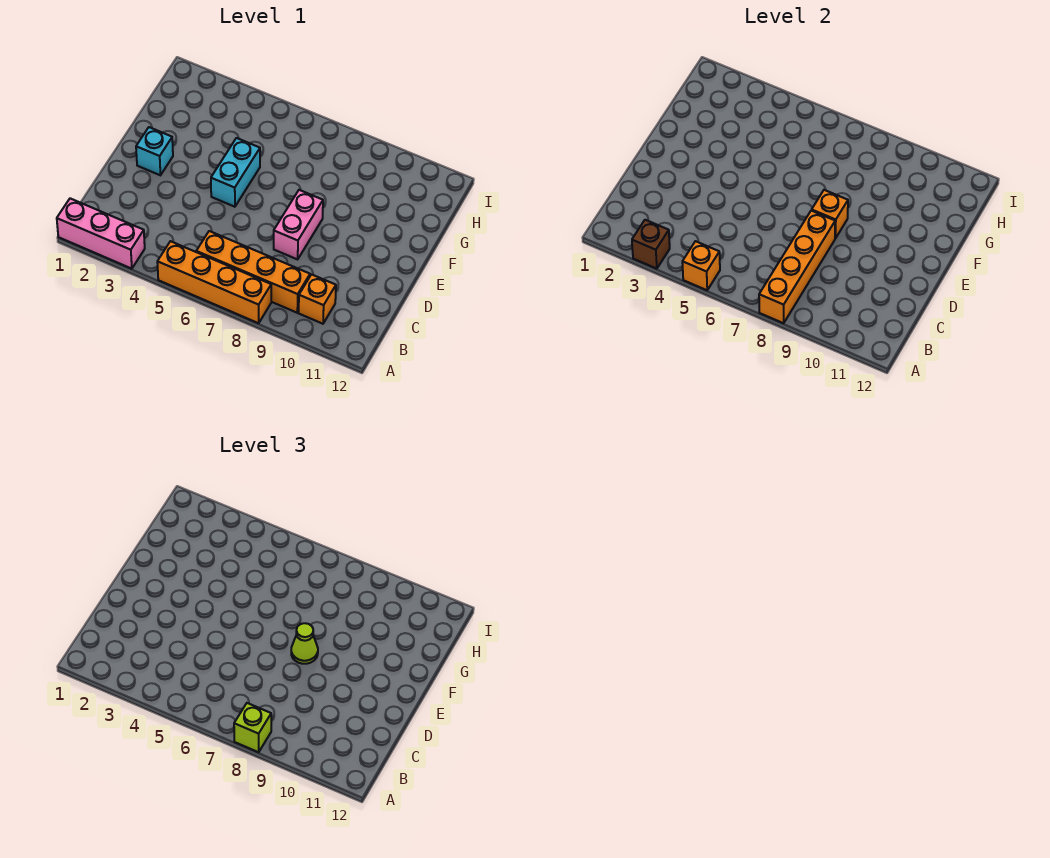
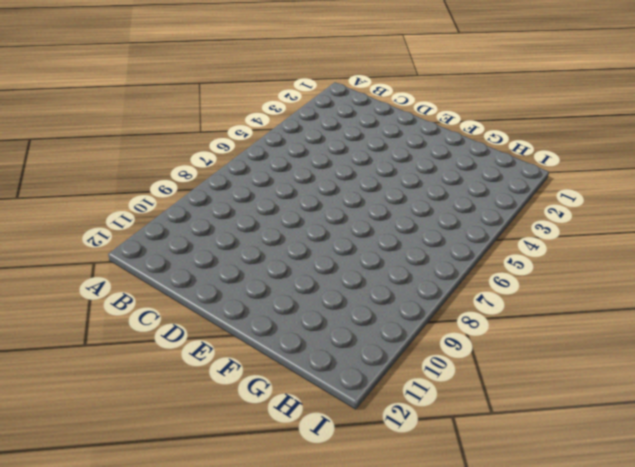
none -> pink brick A1:A3 level 1
none -> orange brick A5:A8 level 1
none -> orange brick B6:B9 level 1

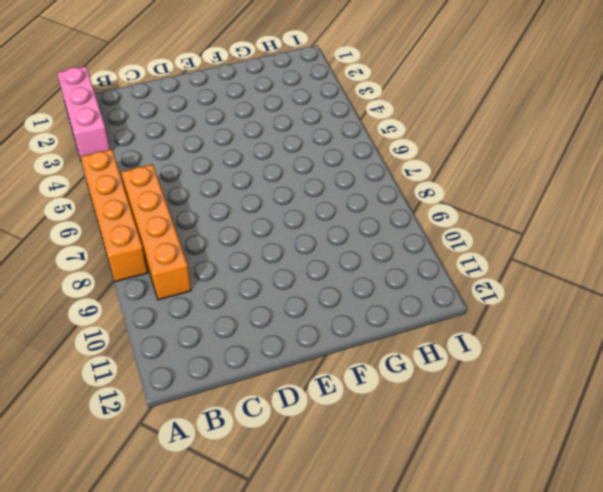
none -> orange brick B10 level 1
none -> pink brick D8:E8 level 1
none -> cyan brick E2 level 1

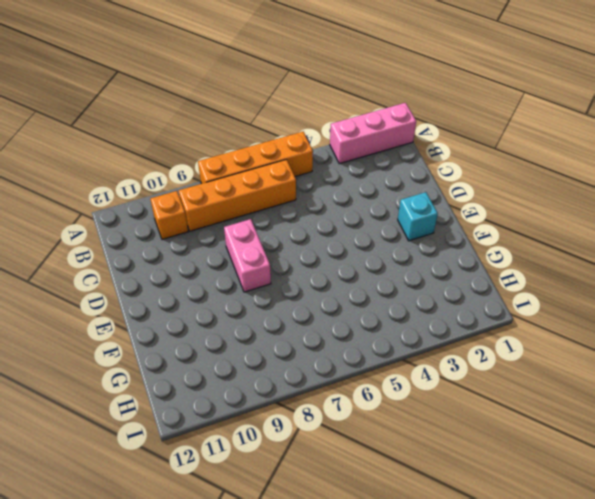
none -> cyan brick E5:F5 level 1
none -> brown brick A3 level 2
none -> orange brick A5 level 2

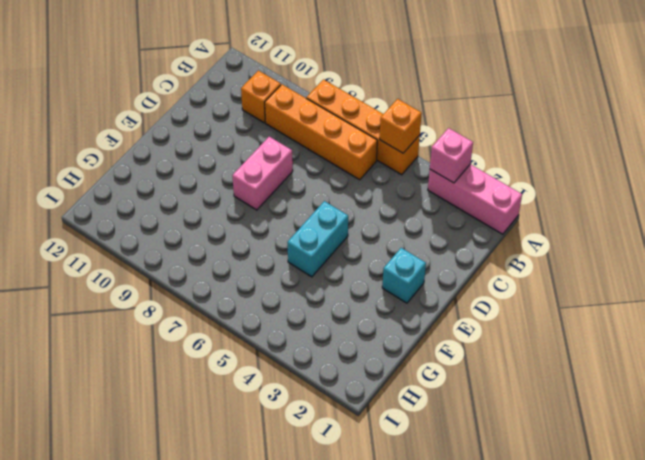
pink brick A3 level 2 -> brown brick A3 level 2
none -> orange brick A8:D8 level 2
none -> orange brick E8 level 2
none -> lime brick A8 level 3

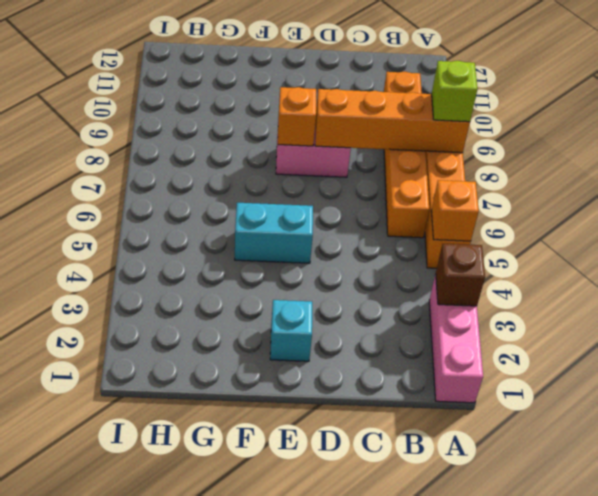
none -> lime cone E8 level 3

